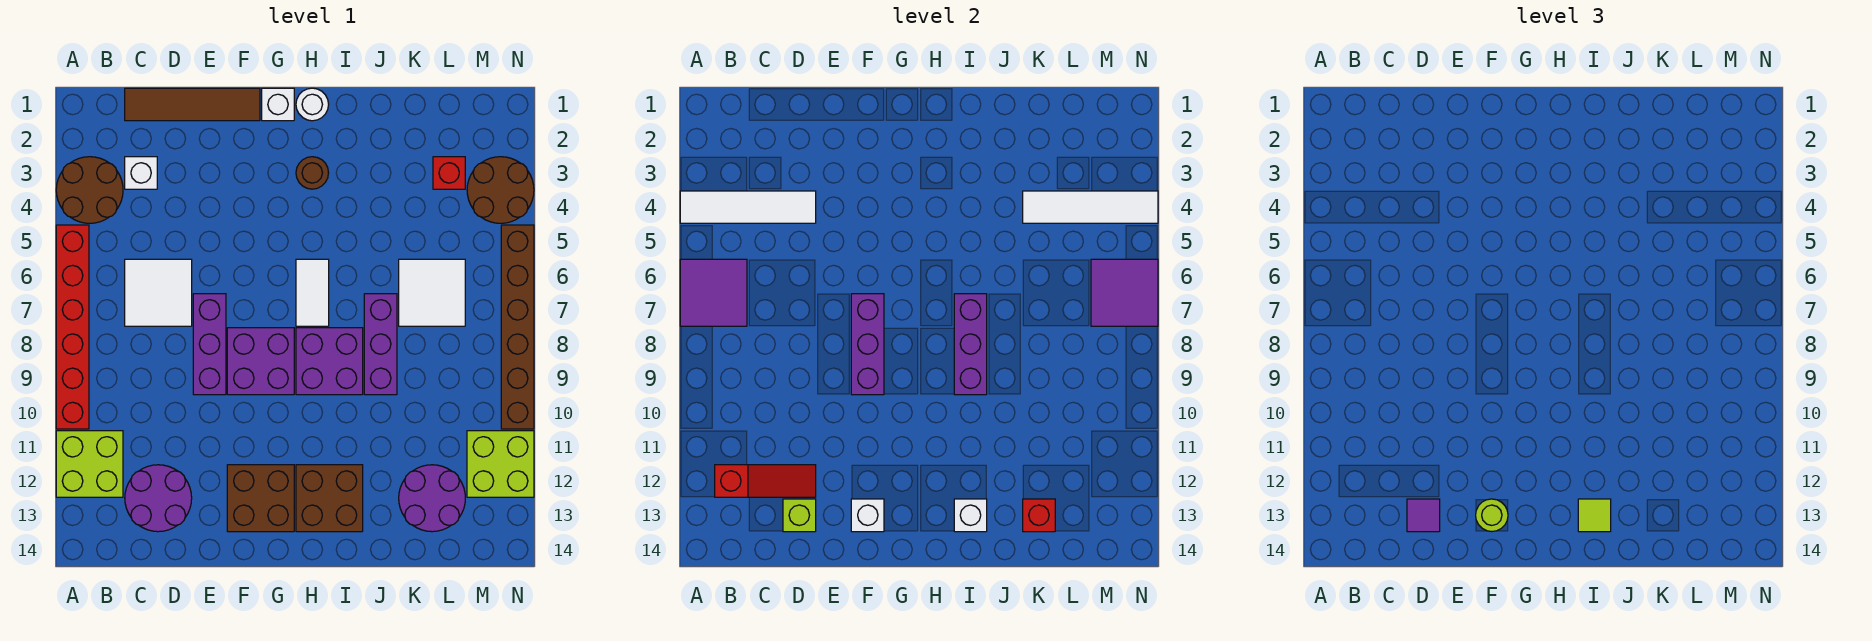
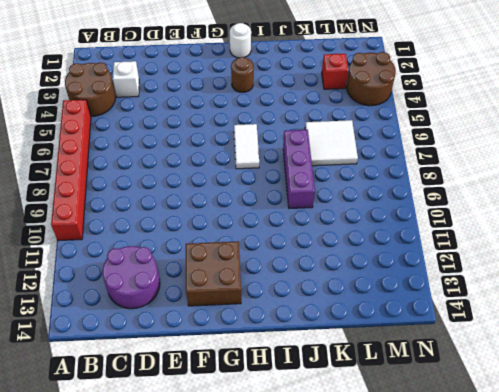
none -> lime brick A11:B12 level 1
none -> brown tile C1:F1 level 1
none -> white tile C6:D7 level 1
none -> purple brick E7:E9 level 1

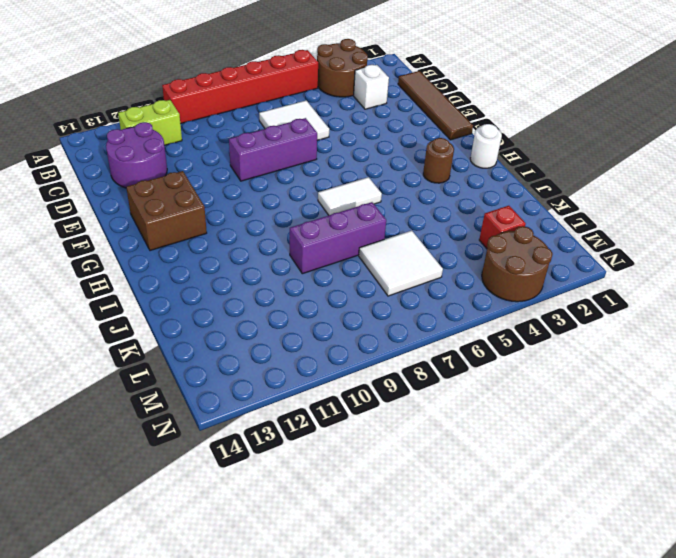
lime brick B11:B12 level 1 -> lime brick A11:B12 level 1
none -> purple brick F8:G9 level 1
none -> white brick G1 level 1
none -> purple brick H8:I9 level 1
none -> brown brick H12:I13 level 1

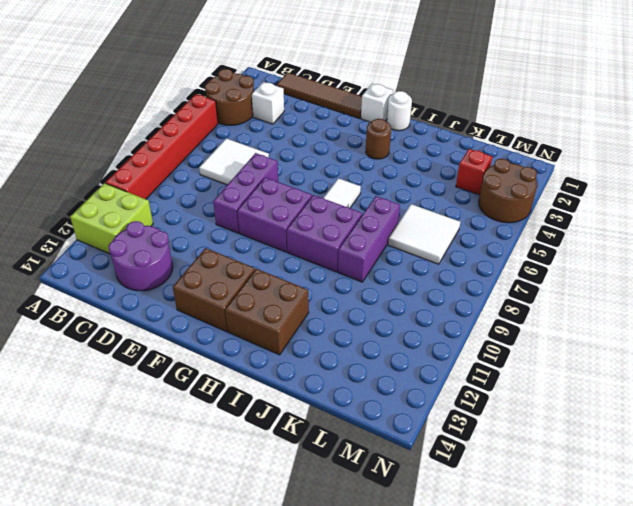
none -> purple round brick K12:L13 level 1
none -> lime brick M11:N12 level 1
none -> brown brick N5:N10 level 1
none -> white tile A4:D4 level 2

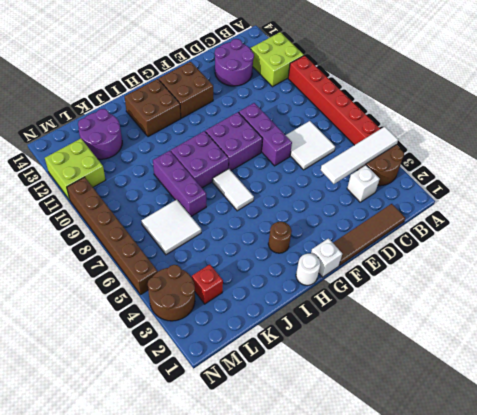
none -> purple tile A6:B7 level 2
none -> red slope B12:D12 level 2 top B
none -> lime brick D13 level 2
none -> purple brick F7:F9 level 2

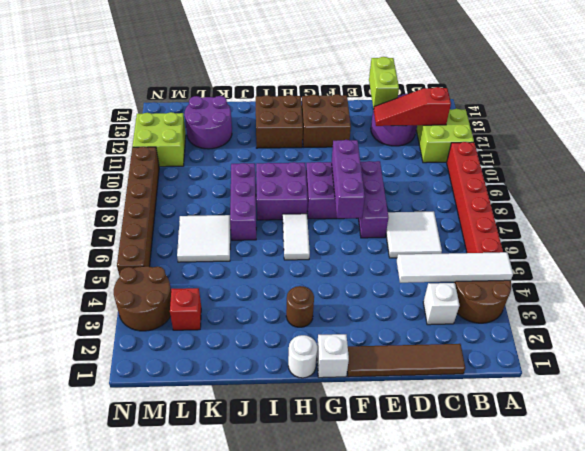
lime brick D13:D14 level 2 -> lime brick D13 level 2
none -> purple tile A6:B7 level 2
none -> white brick F13 level 2
none -> purple brick I7:I9 level 2
none -> white brick I13 level 2

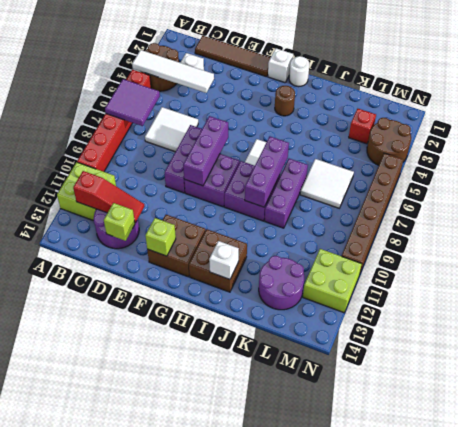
lime brick F13 level 2 -> white brick F13 level 2
none -> white tile K4:N4 level 2
none -> red brick K13 level 2
none -> purple tile M6:N7 level 2
none -> purple tile D13 level 3

